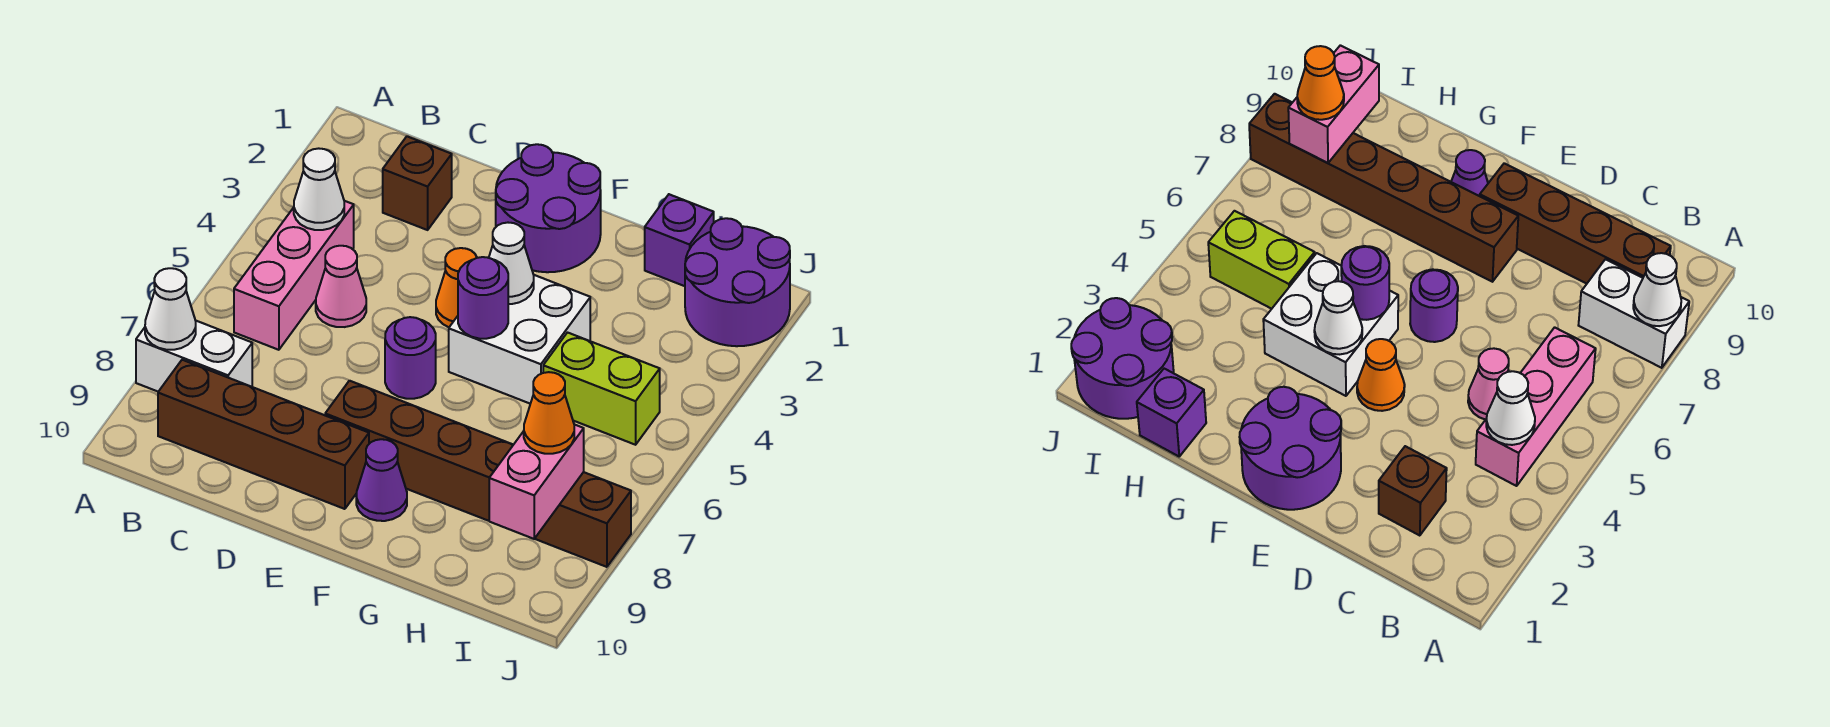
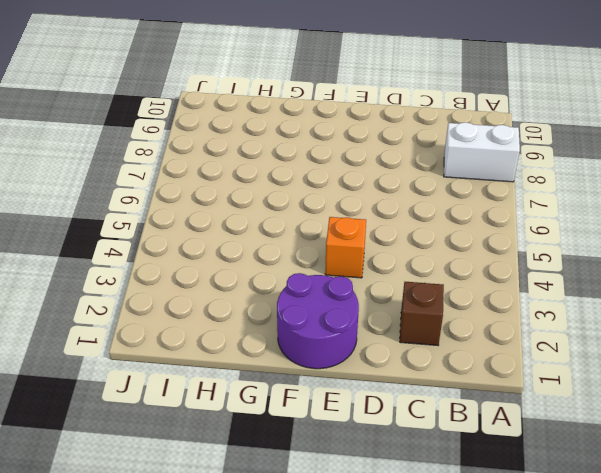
orange brick E4 level 1 -> orange cone E4 level 1
none -> pink brick B4:B6 level 1
none -> brown brick B9:E9 level 1
none -> pink cone C5 level 1

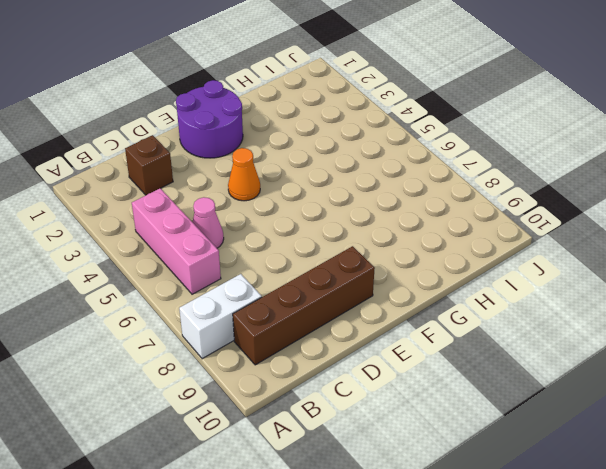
none -> purple round brick E6 level 1
none -> brown brick E8:J8 level 1
none -> white brick F4:G5 level 1

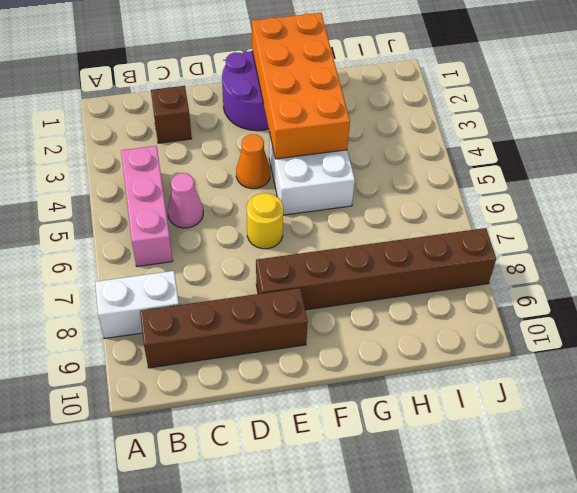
yellow round brick E6 level 1 -> purple round brick E6 level 1
orange brick F1:G4 level 2 -> white cone F4 level 2
none -> purple cone F9 level 1
none -> purple brick H1 level 1
none -> lime brick H5:I5 level 1

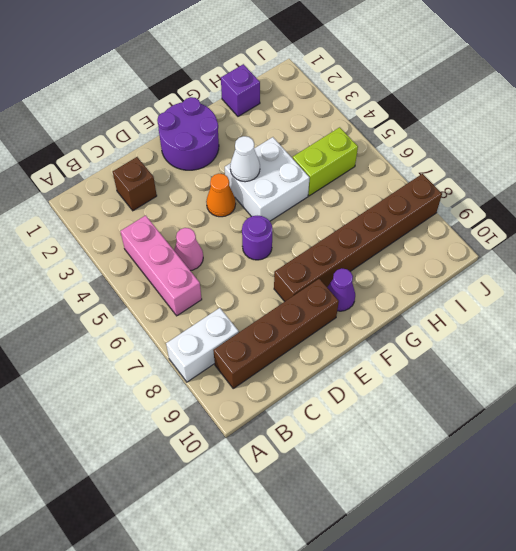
none -> purple round brick I1:J2 level 1
none -> white cone A8 level 2
none -> white cone B4 level 2

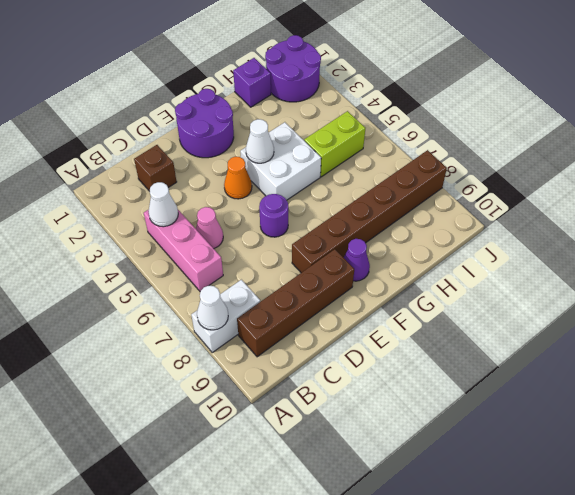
none -> purple round brick F5 level 2
none -> pink brick I8:I9 level 2
none -> orange cone I8 level 3

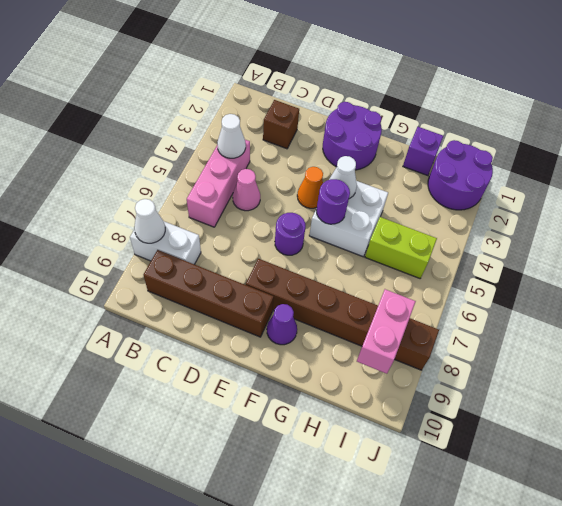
none -> orange cone I8 level 3

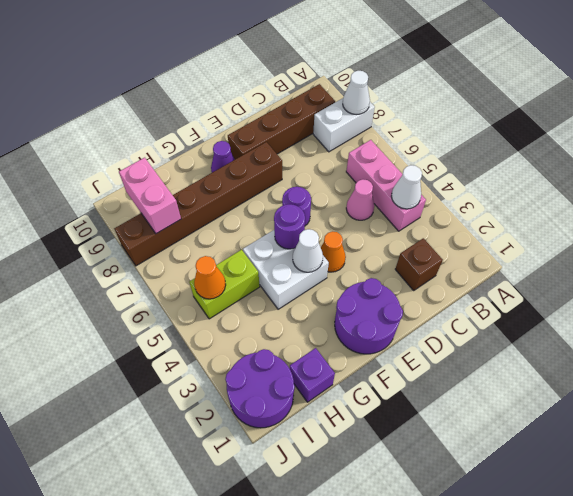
orange cone I5 level 2 -> orange cone I8 level 3

